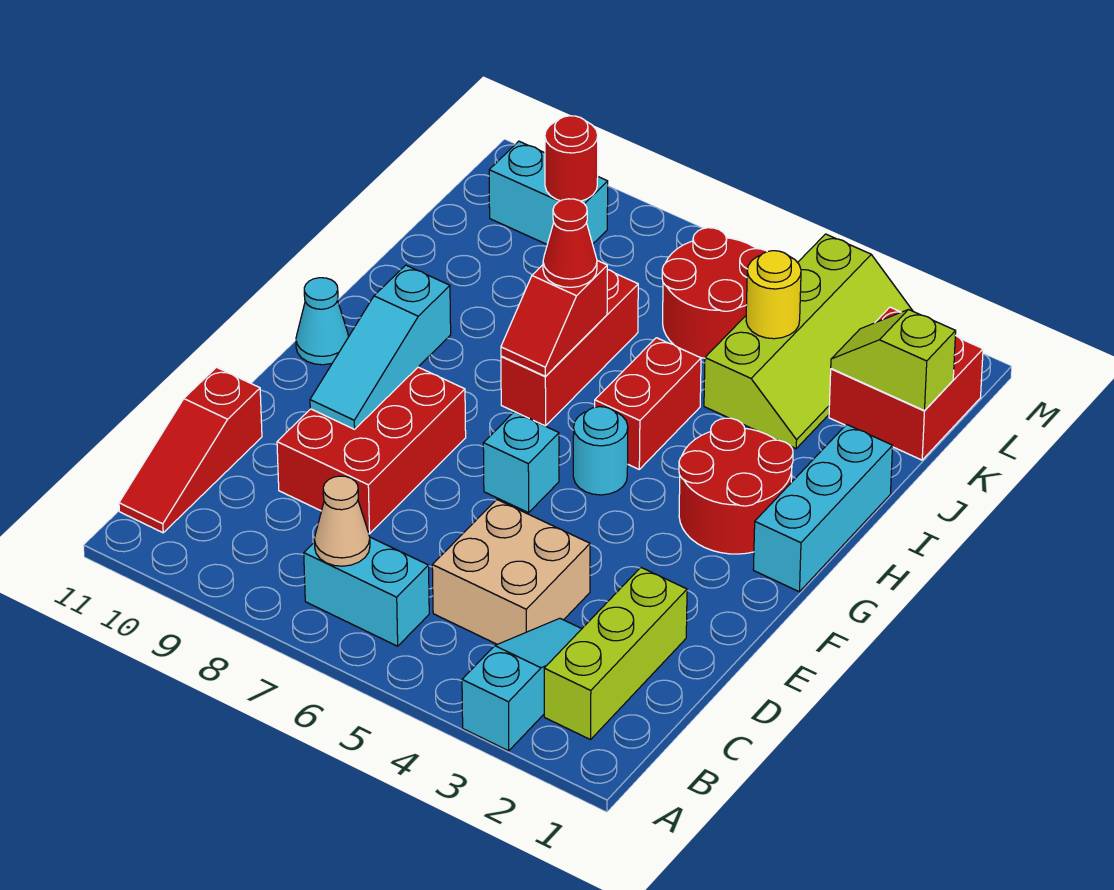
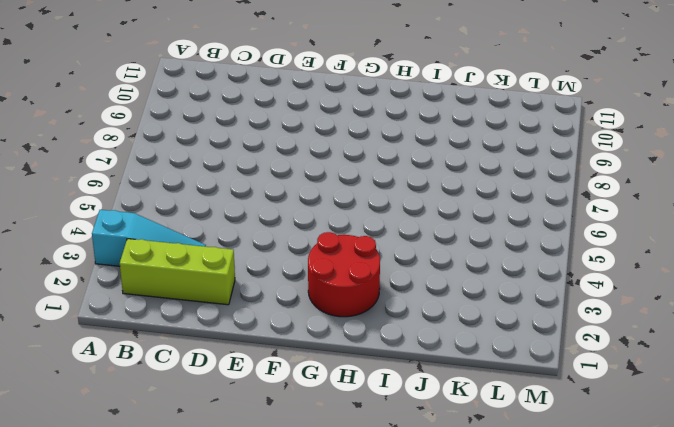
none -> cyan brick B6:B7 level 1
none -> red slope B11:D11 level 1 top D
none -> tan brick C4:D5 level 1

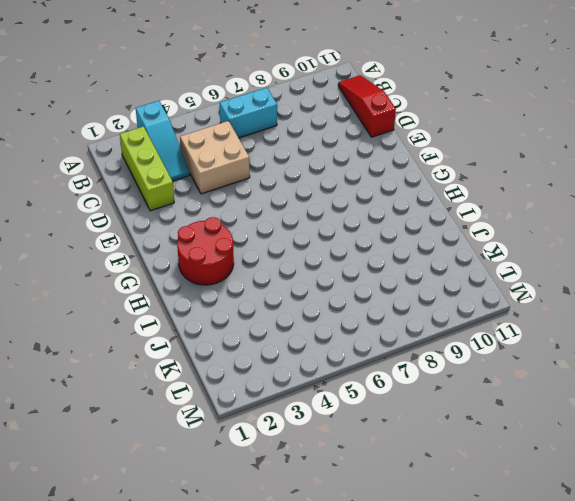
none -> red brick D8:F9 level 1
none -> cyan brick F6 level 1
none -> cyan brick G1:I1 level 1

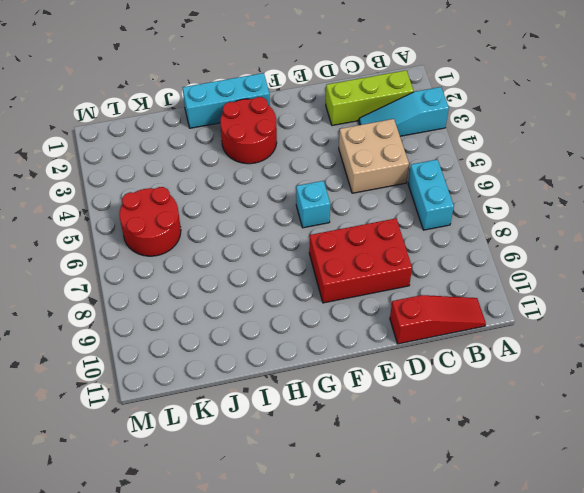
none -> cyan round brick G5 level 1
none -> cyan cone G11 level 1
none -> red brick H5:I5 level 1

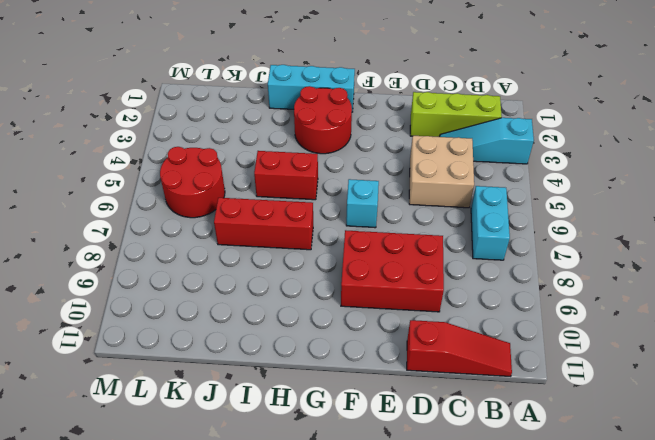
none -> cyan round brick G5 level 1
none -> cyan cone G11 level 1
none -> lime slope J3:M4 level 1 top 4

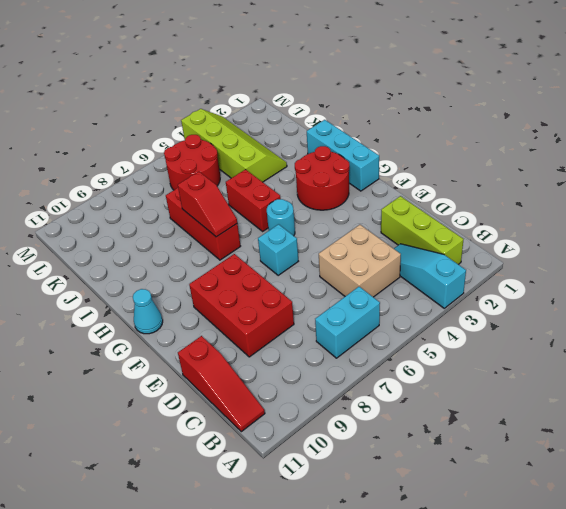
none -> red brick K1:L2 level 1
none -> cyan brick L9:L10 level 1
none -> tan cone B7 level 2

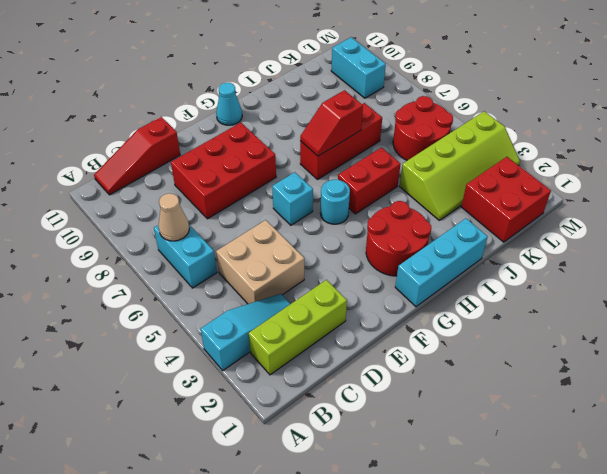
none -> cyan slope E9:G9 level 2 top G
none -> lime slope K1:K2 level 2 top 1
none -> yellow round brick K4 level 2

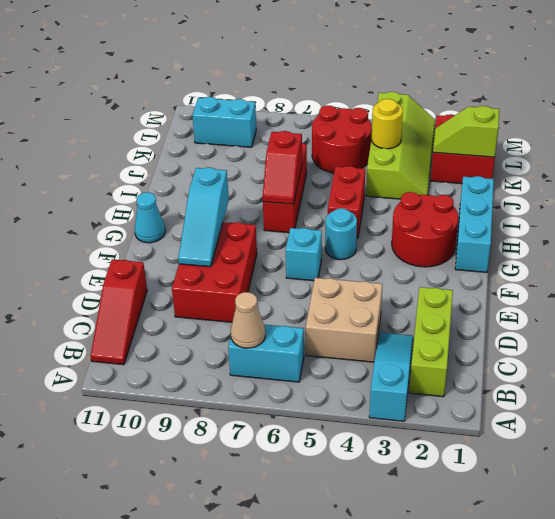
none -> red round brick L9 level 2
none -> red cone I7 level 3

